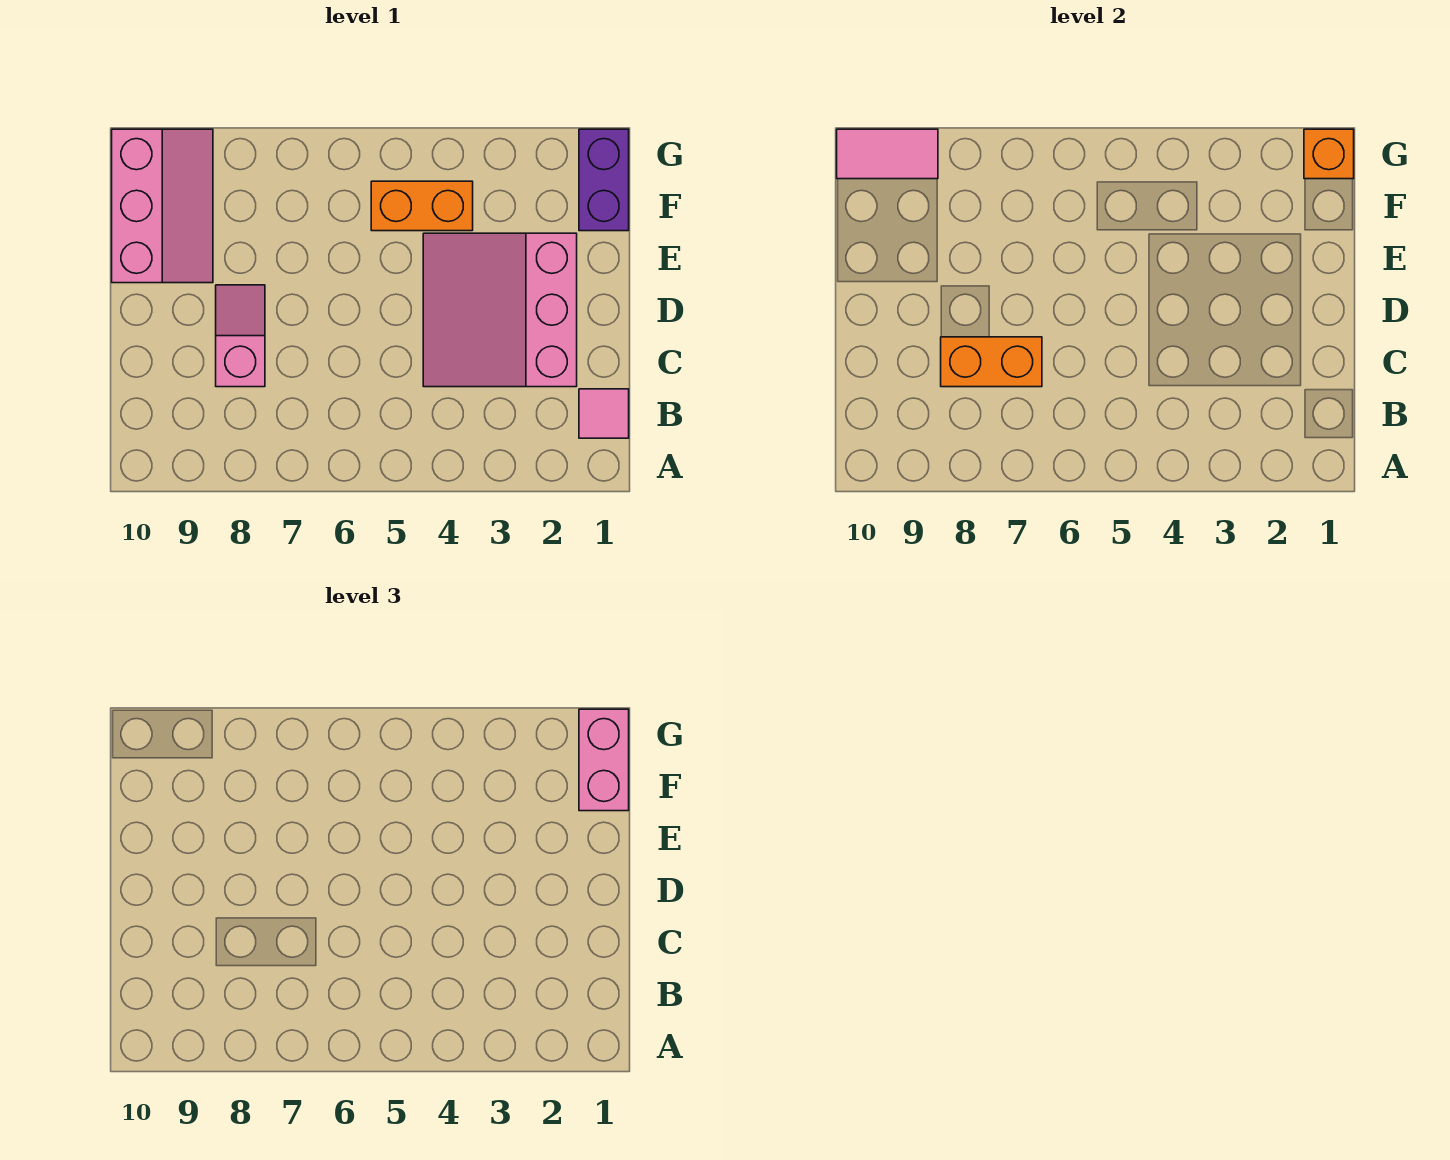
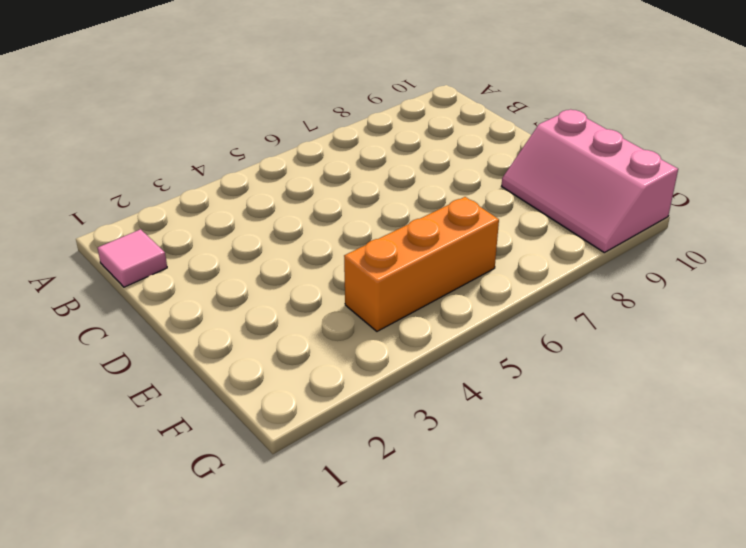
orange brick F4:F6 level 1 -> orange brick F4:F5 level 1
none -> pink slope C2:E4 level 1 top 2
none -> pink slope C8:D8 level 1 top C

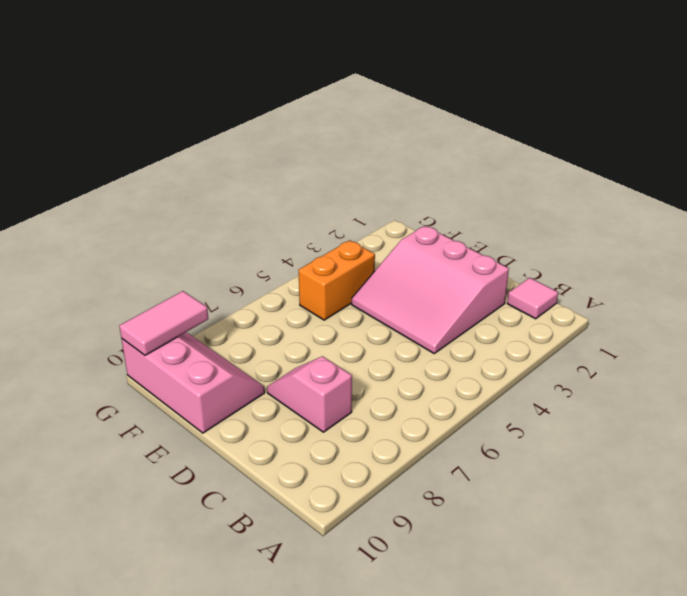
none -> purple brick F1:G1 level 1
none -> orange brick C7:C8 level 2

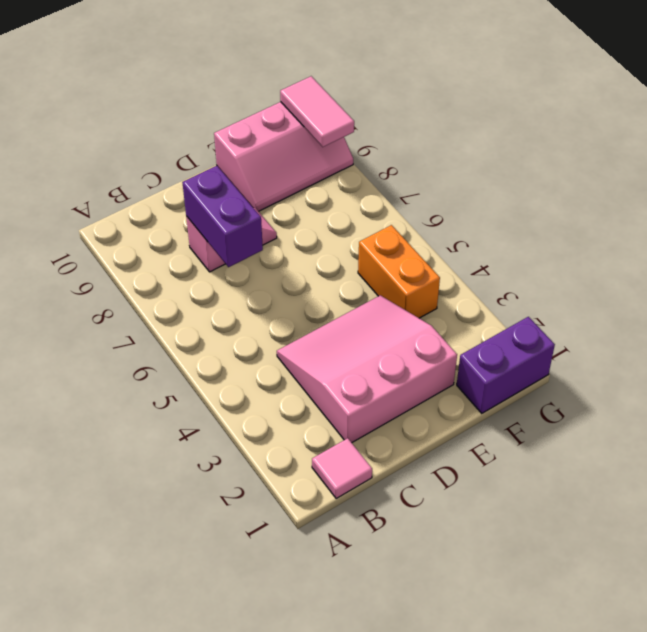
purple brick C7:C8 level 2 -> orange brick C7:C8 level 2
none -> orange brick G1 level 2
none -> pink brick F1:G1 level 3

